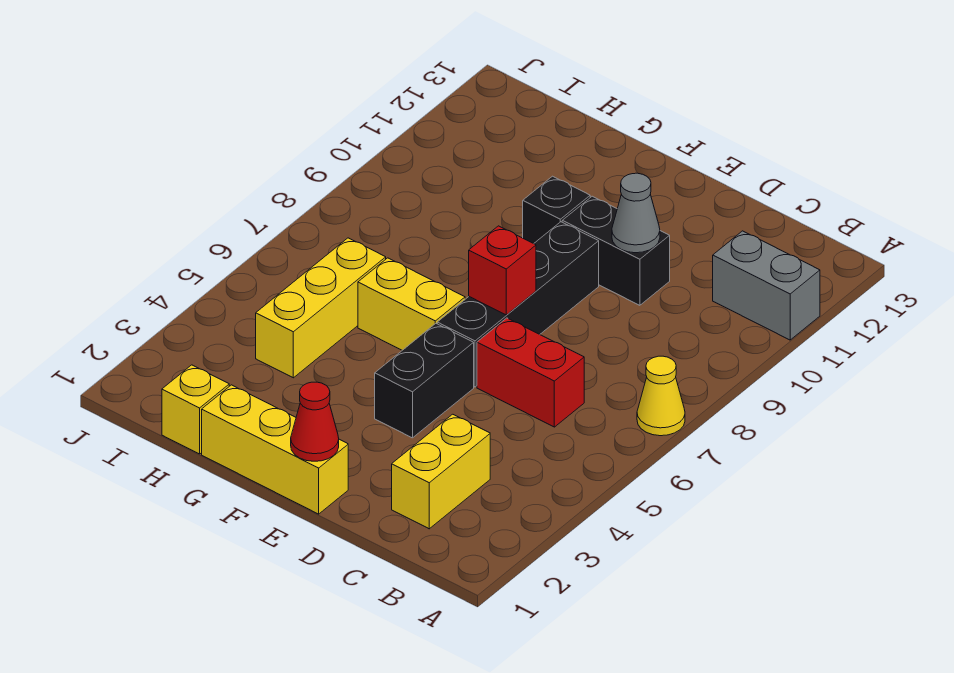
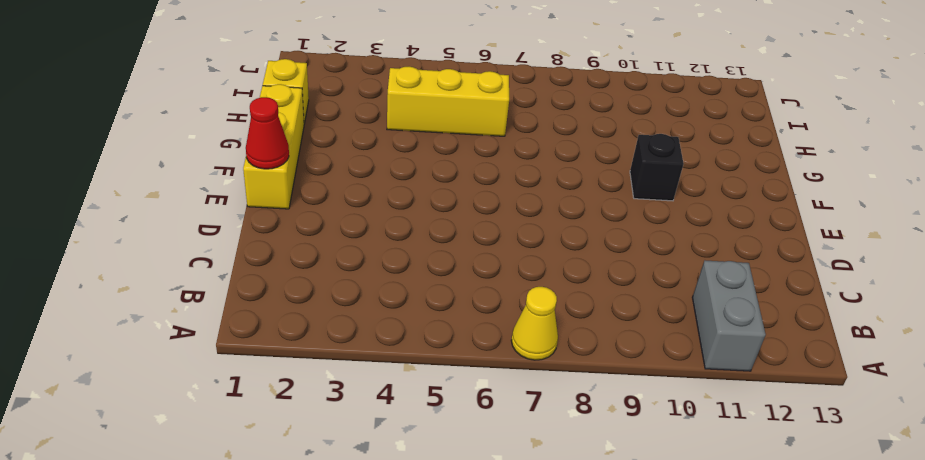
none -> yellow brick C2:C3 level 1
none -> red brick C6:D6 level 1
none -> black brick D10:E10 level 1

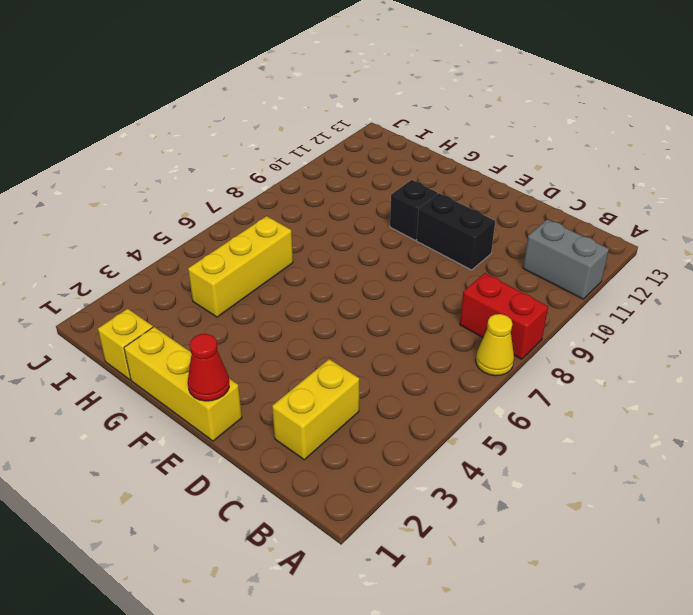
red brick A8:B8 level 1 -> red brick C6:D6 level 1
none -> black brick E4:E5 level 1
none -> black brick E6:E9 level 1
none -> yellow brick F6:G6 level 1

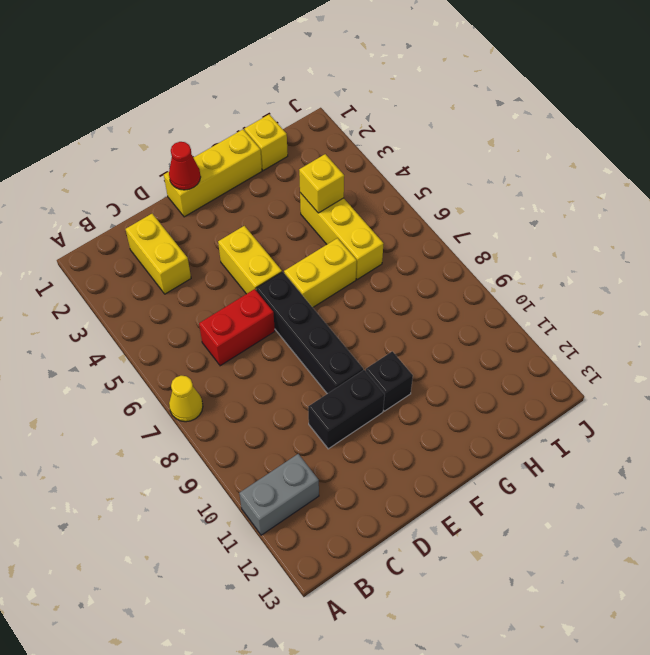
yellow brick E4:E5 level 1 -> black brick E4:E5 level 1
yellow brick H4 level 2 -> none
none -> grey cone D10 level 2
none -> red brick E7 level 2

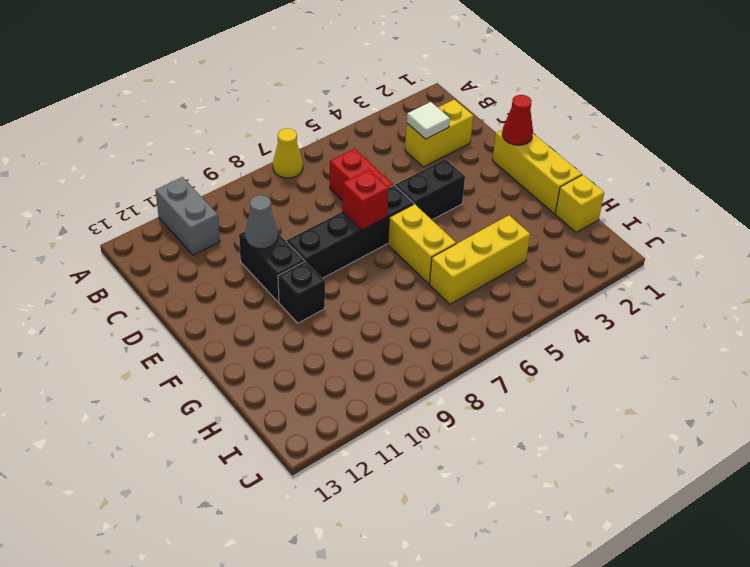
white tile C3 level 2 -> none

